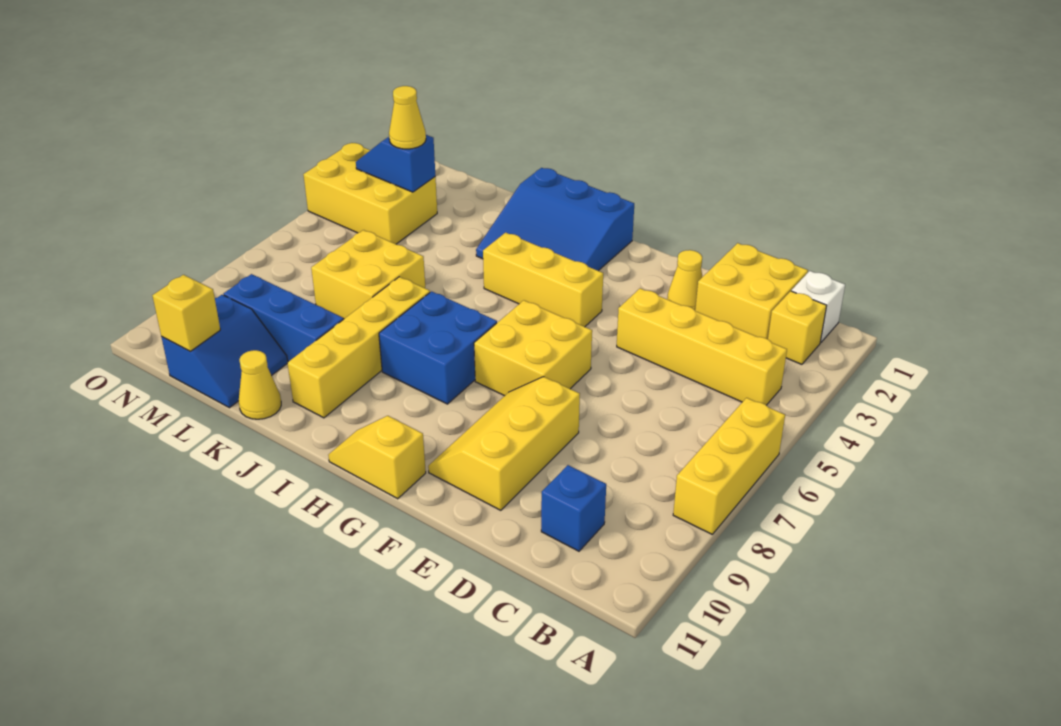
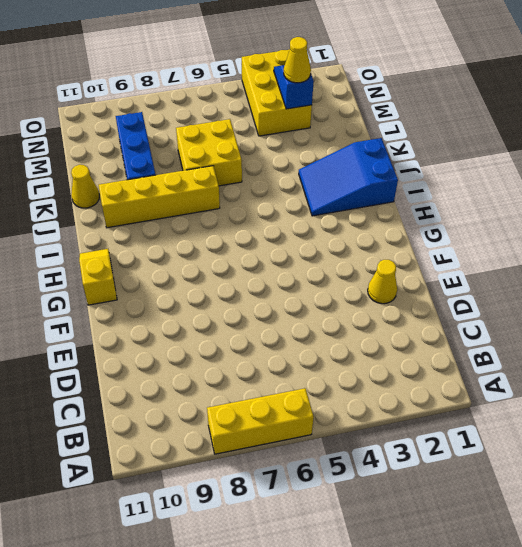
blue slope I1:J3 level 1 top 1 -> blue slope H1:J3 level 1 top 1
none -> white brick B1 level 1
none -> yellow brick B2 level 1
none -> yellow brick B4:E4 level 1

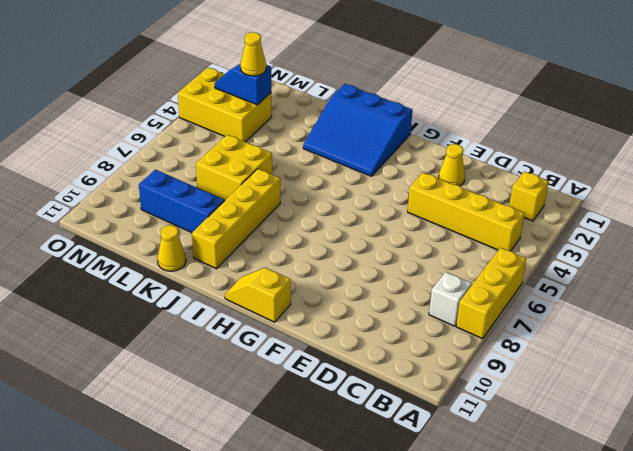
white brick B8 level 1 -> white brick B1 level 1
none -> yellow brick C1:D2 level 1
none -> blue brick C10 level 1
none -> yellow slope E8:F10 level 1 top E

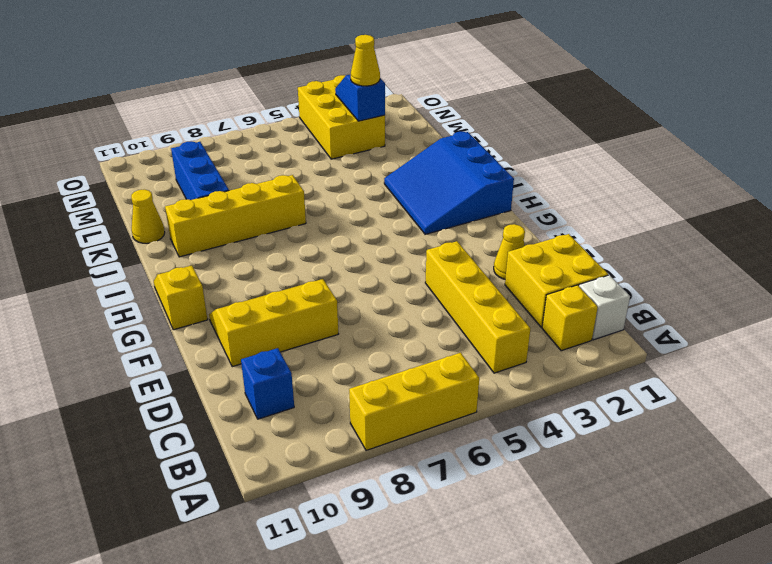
none -> yellow brick F6:G7 level 1
none -> yellow brick G4:I4 level 1
none -> blue brick H7:I8 level 1

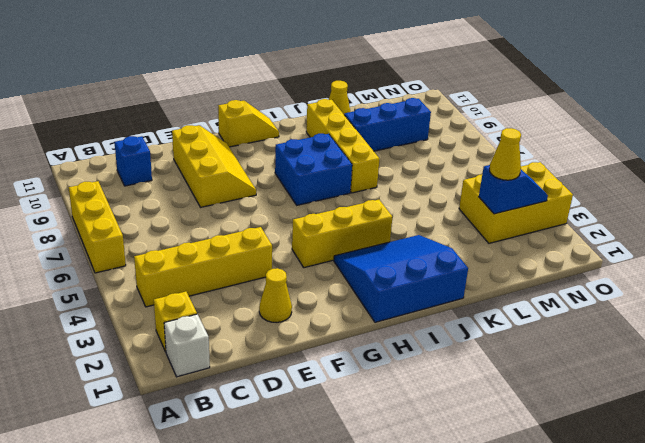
none -> yellow brick C1:D2 level 1
none -> yellow brick F6:G7 level 1
none -> yellow brick K6:L7 level 1

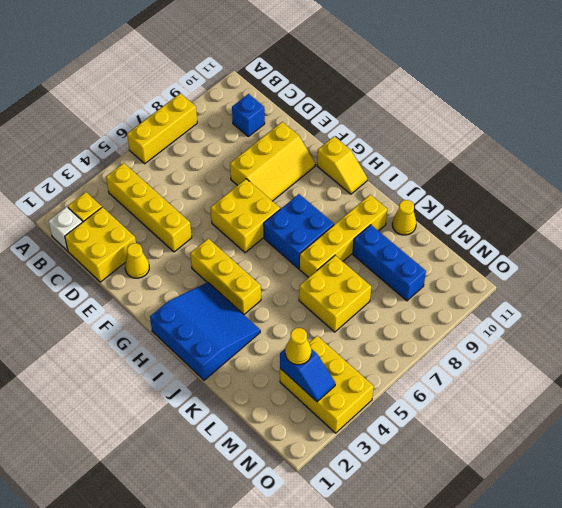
none -> blue slope L10:M11 level 1 top M
none -> yellow brick M11 level 2

